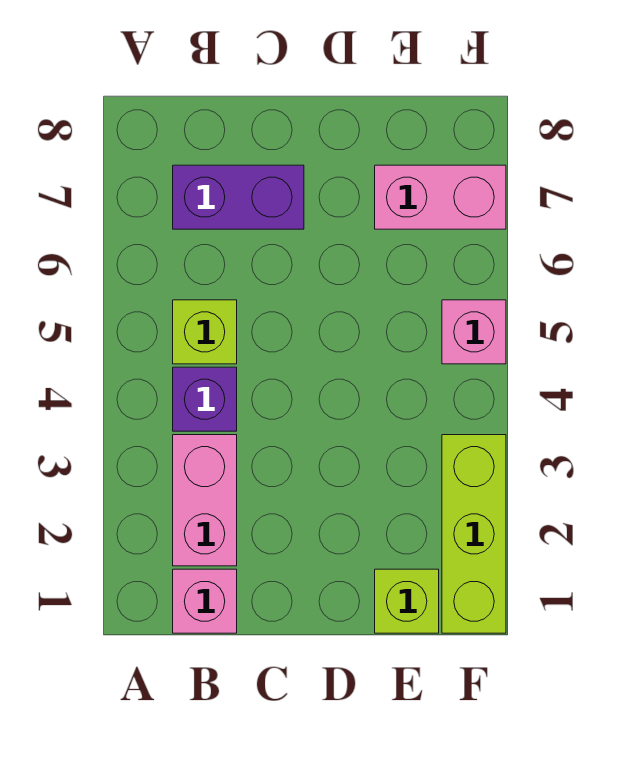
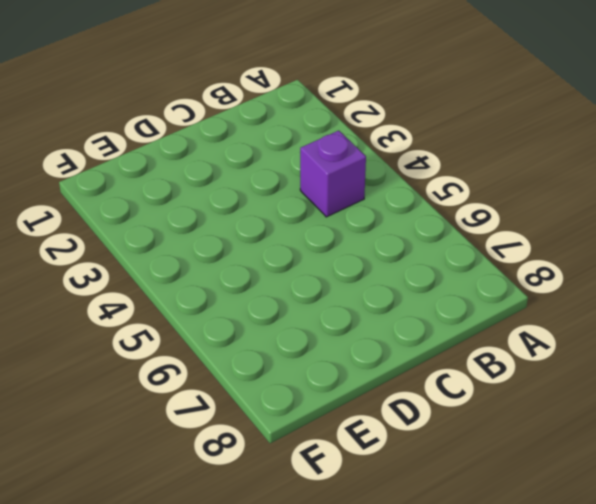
none -> pink brick B1 level 1
none -> pink brick B2:B3 level 1

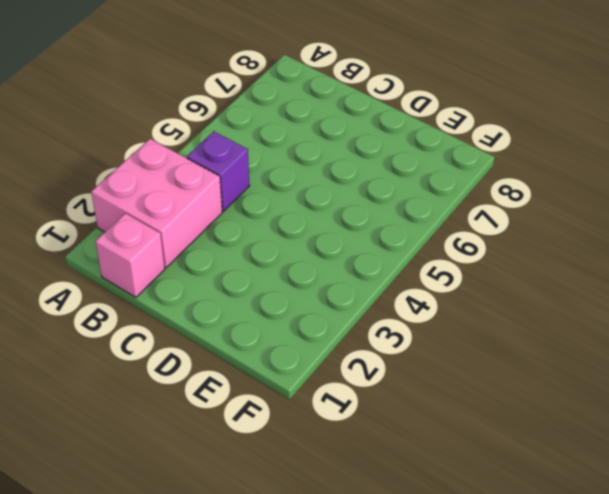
pink brick A2:B3 level 1 -> pink brick B2:B3 level 1
none -> lime brick B5 level 1
none -> purple brick B7:C7 level 1

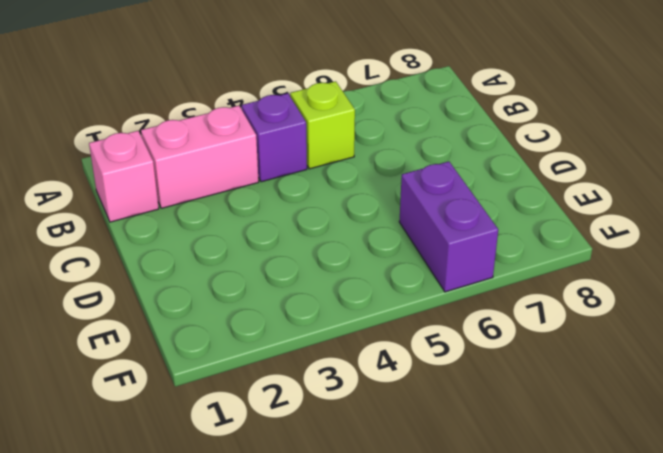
purple brick E6:F6 level 1 -> purple brick B7:C7 level 1
none -> lime brick E1 level 1
none -> pink brick E7:F7 level 1

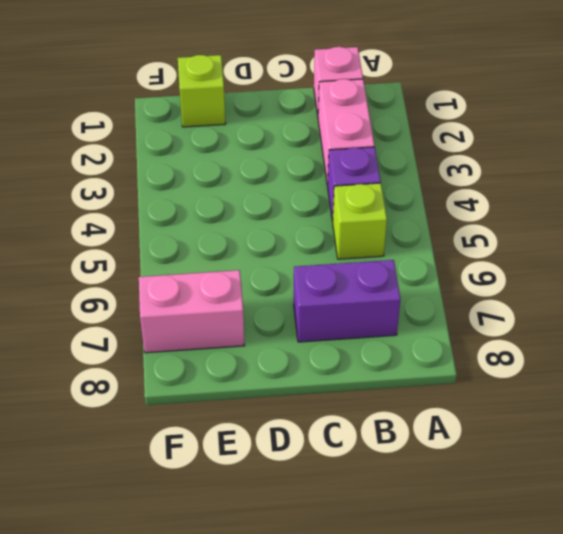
none -> lime brick F1:F3 level 1
none -> pink brick F5 level 1

